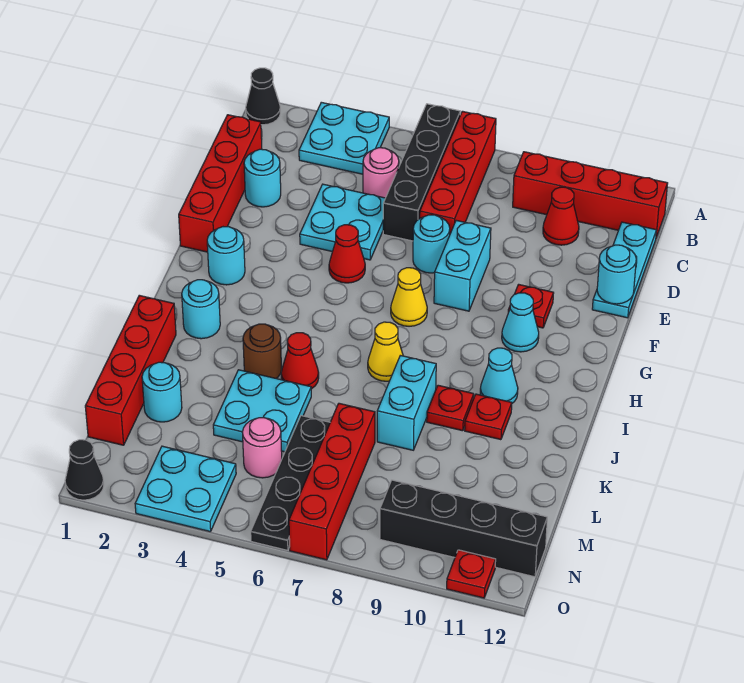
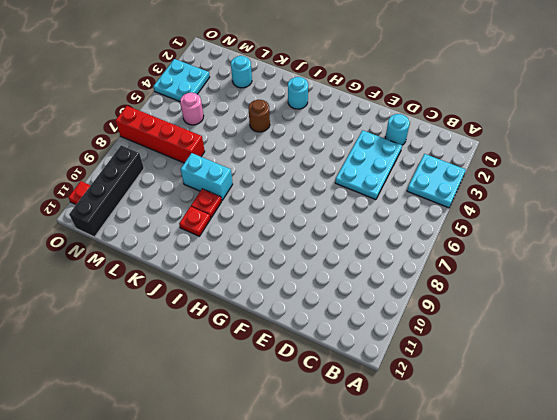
cyan plate D3:E5 level 1 -> cyan plate D4:E5 level 1
none -> black cone A1 level 1
none -> black brick A6:D6 level 1
none -> red brick A7:D7 level 1
none -> red brick B9:B12 level 1

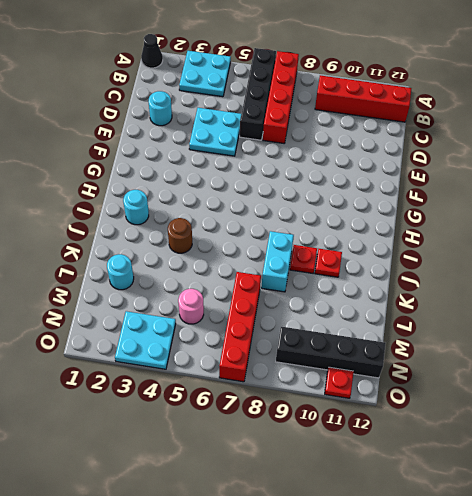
none -> red brick C1:F1 level 1
none -> pink round brick C5 level 1
none -> red cone C10 level 1
none -> cyan plate C12:E12 level 1

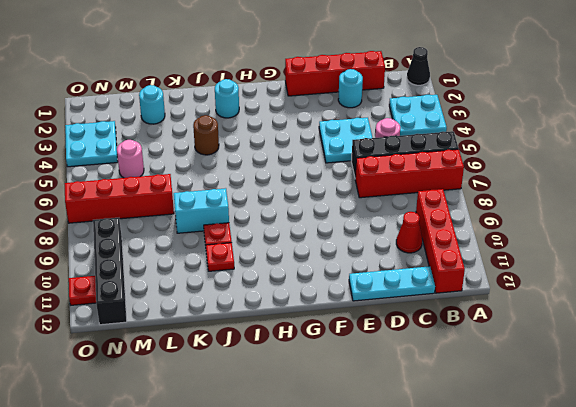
none -> cyan round brick E7 level 1
none -> cyan brick E8:F8 level 1
none -> red cone F5 level 1
none -> red plate F10 level 1

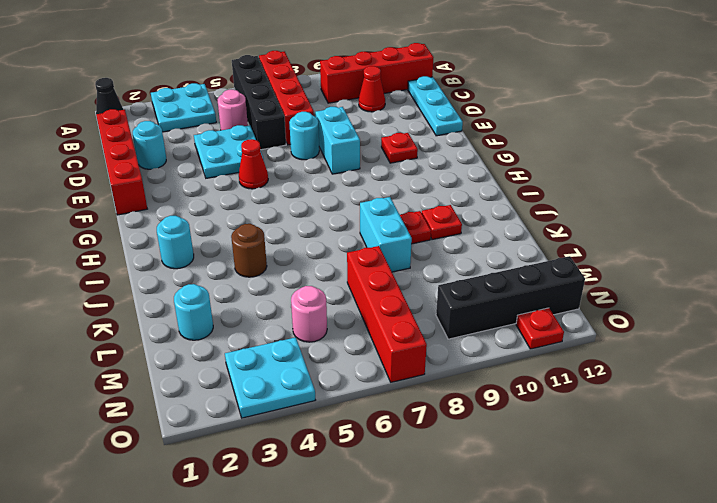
none -> cyan round brick G2 level 1
none -> yellow cone G7 level 1
none -> cyan cone G10 level 1
none -> yellow cone I7 level 1

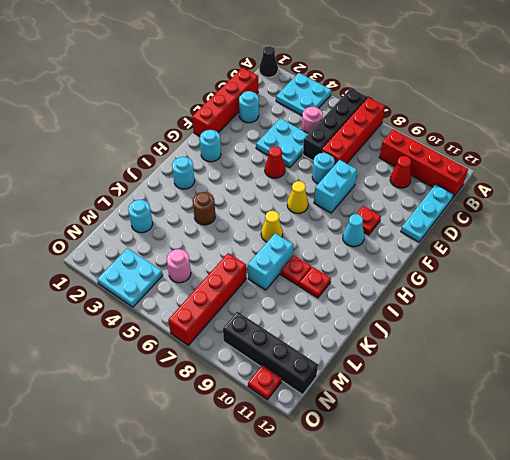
none -> cyan cone I10 level 1
none -> red brick J1:M1 level 1
none -> red cone J5 level 1
none -> cyan plate K4:L5 level 1

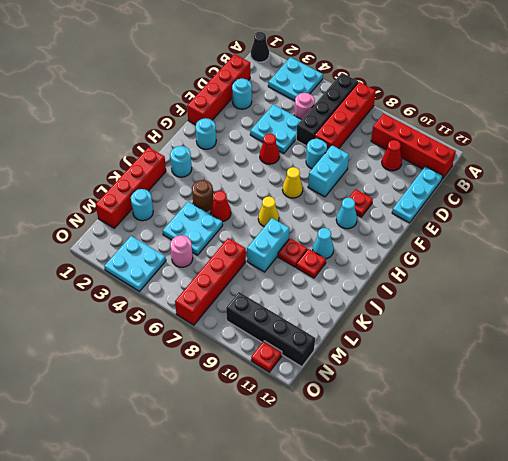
none -> black plate L6:O6 level 1
none -> black cone O1 level 1
none -> cyan round brick E12 level 2

